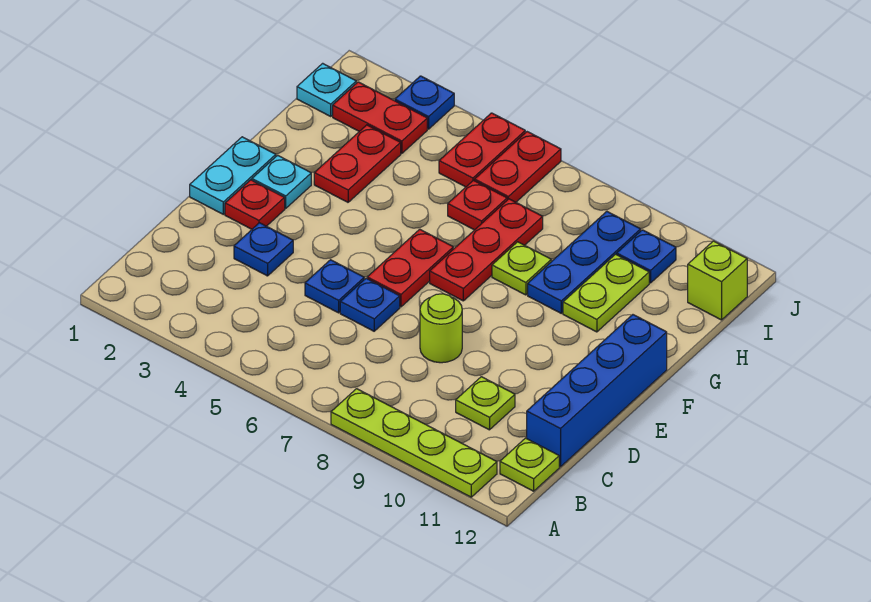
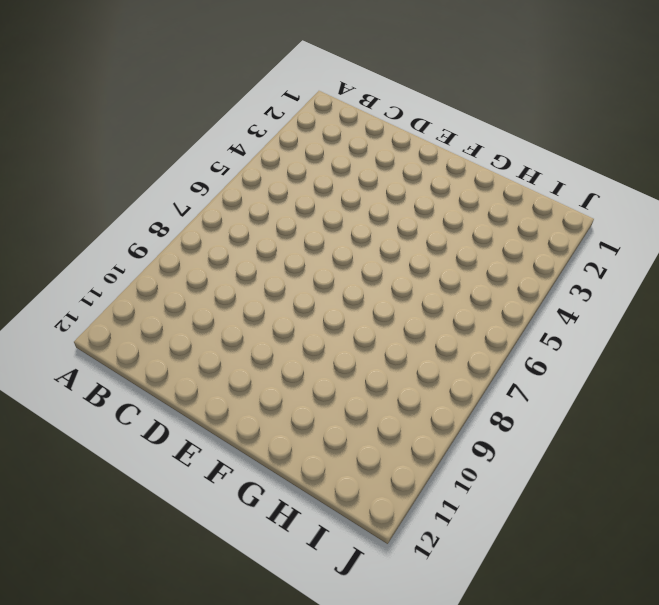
none -> lime plate A8:A11 level 1
none -> lime plate B12 level 1
none -> lime plate C10 level 1

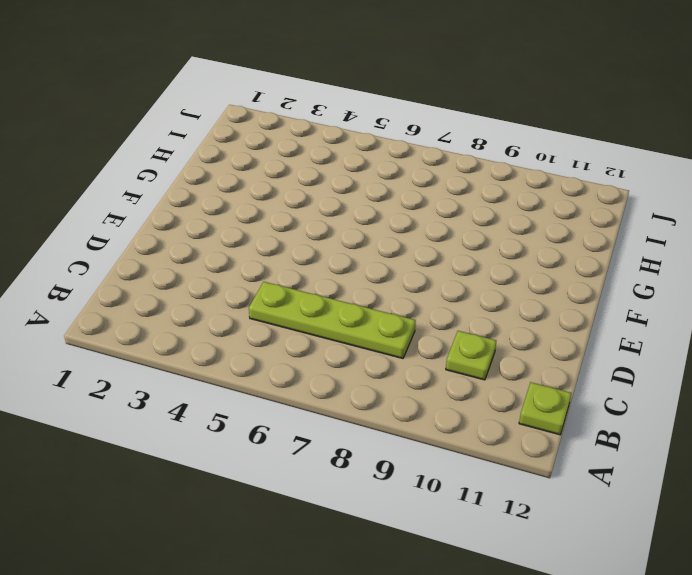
lime plate C5:C8 level 1 -> lime plate A8:A11 level 1
none -> blue brick C12:F12 level 1
none -> blue plate D3 level 1
none -> blue plate D5 level 1

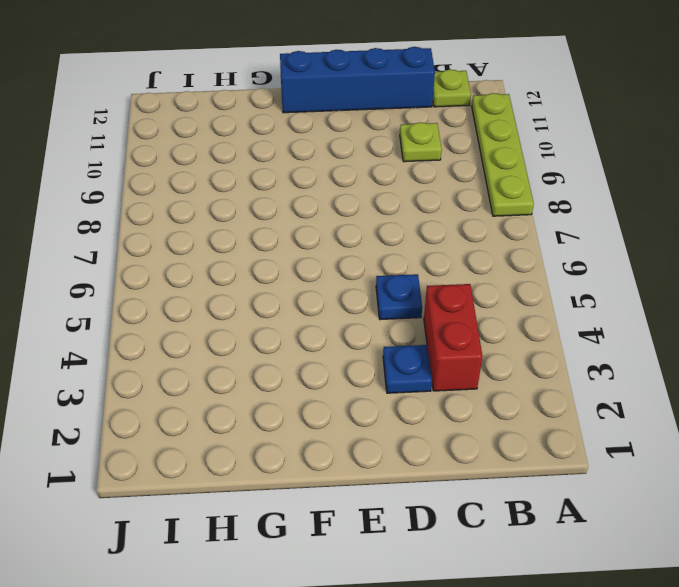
red brick C3:C4 level 1 -> none
none -> blue plate D6 level 1
none -> lime round brick D8 level 1
none -> cyan plate E1:F1 level 1

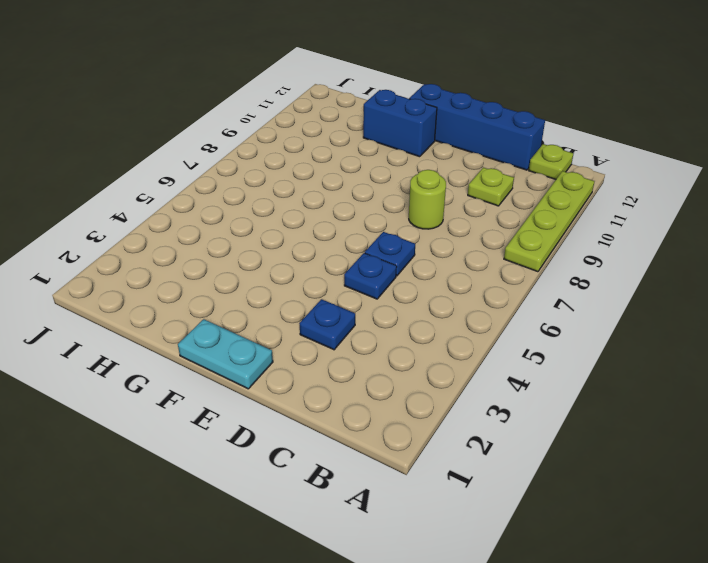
blue brick F11:G11 level 1 -> none
none -> red plate E2 level 1
none -> red plate E6:F6 level 1
none -> cyan plate F2 level 1

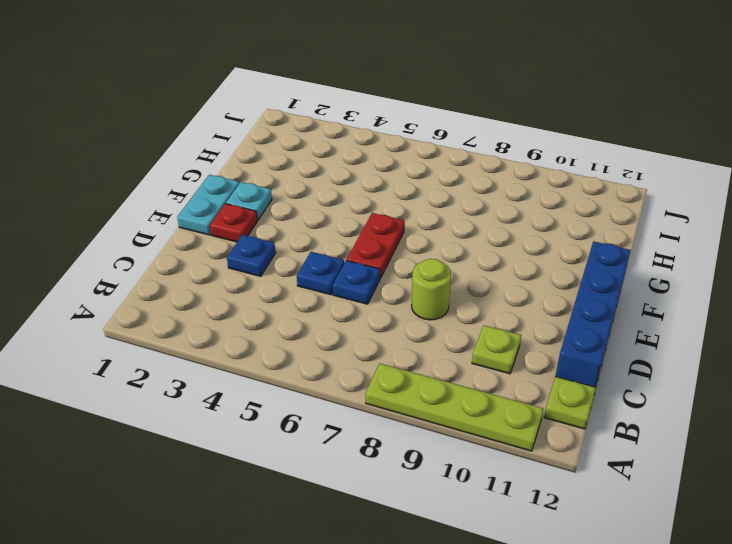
none -> red plate F7:H7 level 1
none -> red plate G3:H3 level 1
none -> lime plate G8 level 1

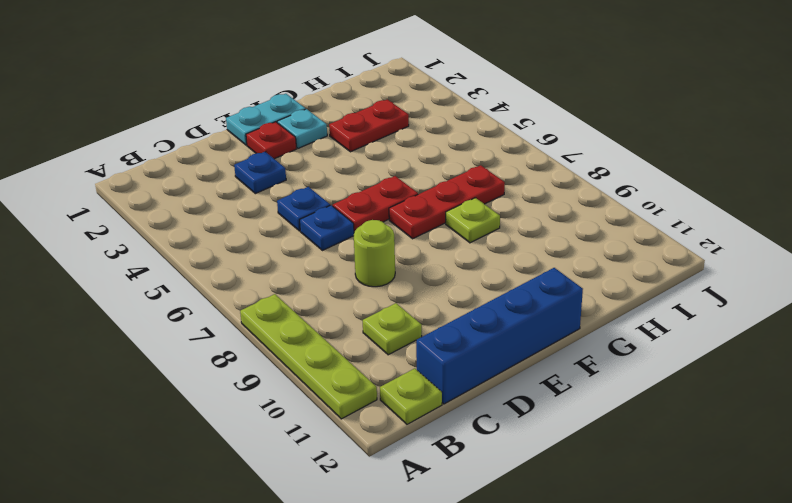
none -> blue plate G9:I9 level 1
none -> lime plate G10:H10 level 1
none -> red plate H6 level 1

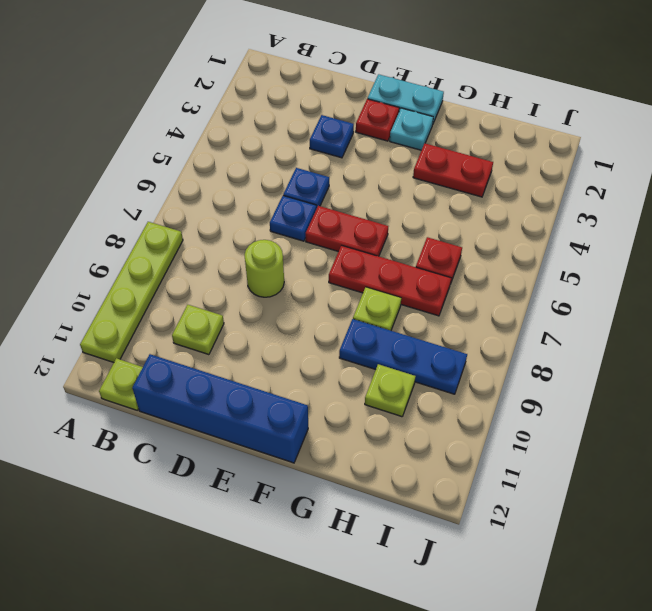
lime plate H10 level 1 -> lime plate G10:H10 level 1
none -> cyan plate I1 level 1
none -> red plate I2:I3 level 1
none -> red plate I5:J5 level 1

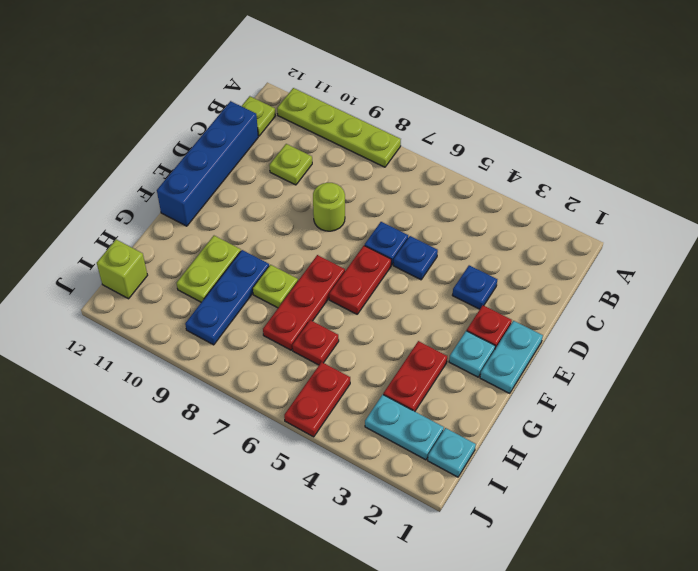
cyan plate I2:I3 level 1 -> red plate I2:I3 level 1
none -> red plate I6:J6 level 1
none -> blue plate I10 level 1
none -> blue plate J3 level 1

